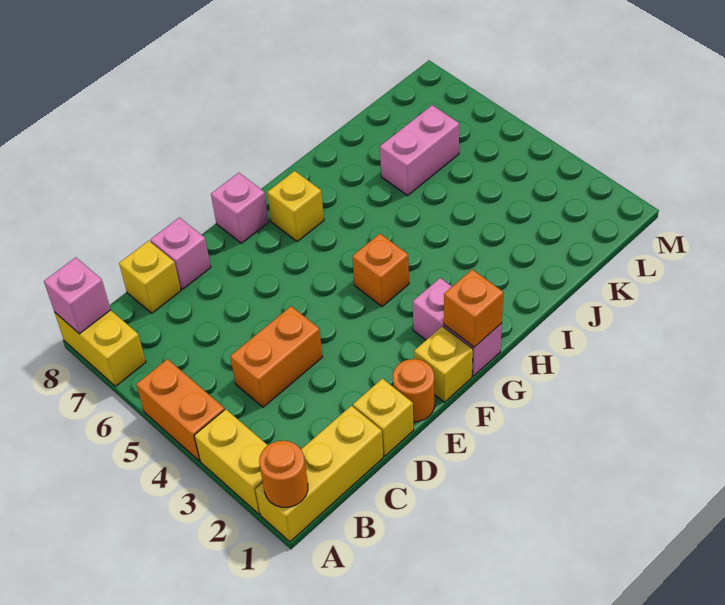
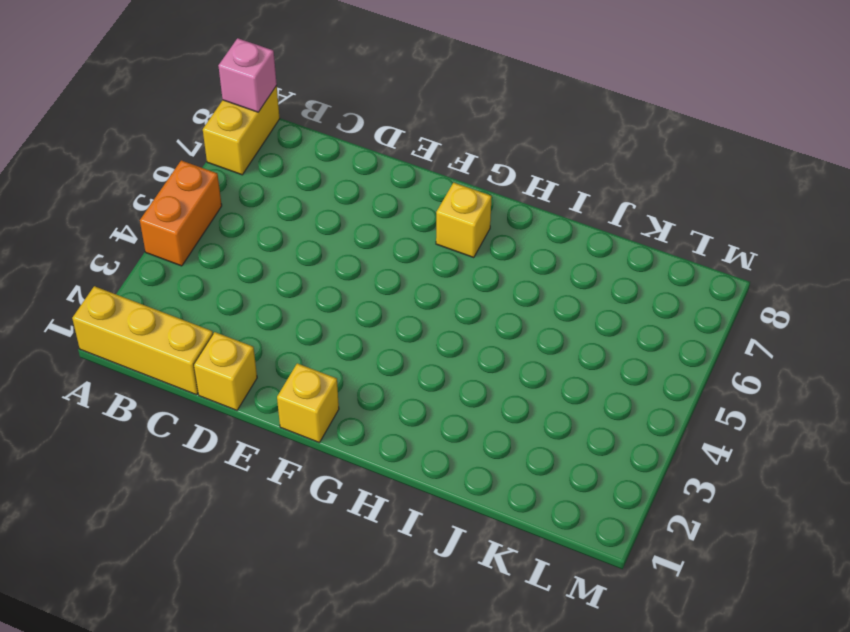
none -> yellow brick A2:A3 level 1
none -> orange brick C4:D4 level 1
none -> yellow brick C8 level 1

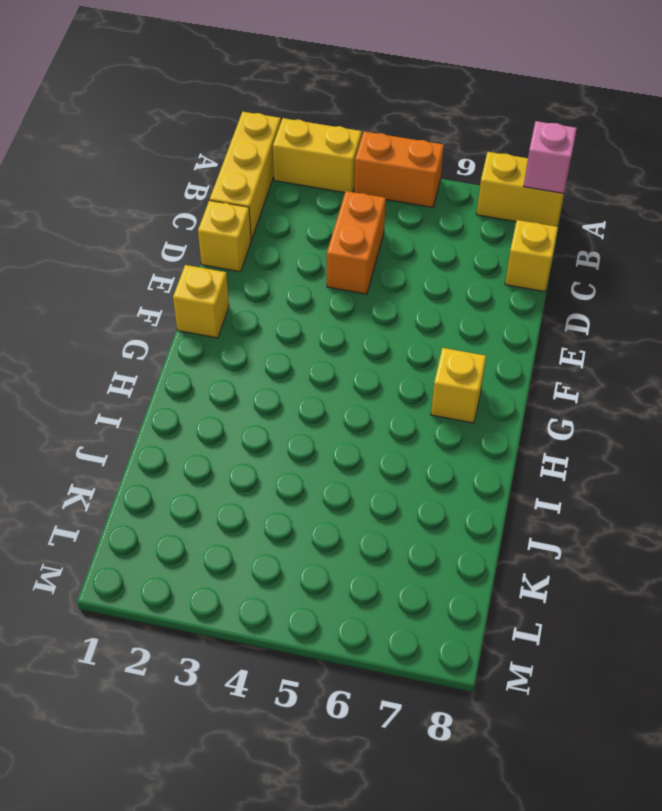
none -> pink brick D8 level 1
none -> orange round brick E1 level 1
none -> pink brick F8 level 1

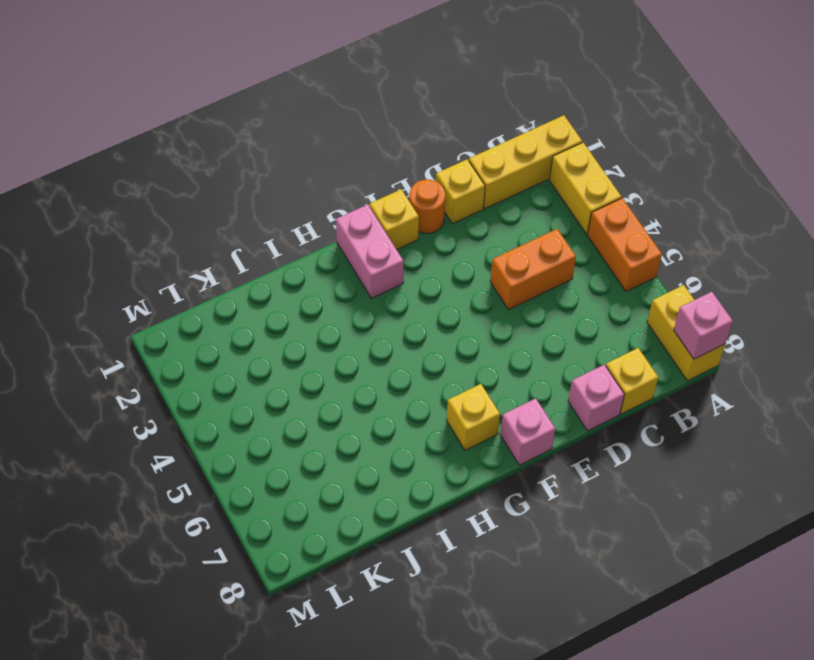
none -> orange brick G4 level 1
none -> pink brick J6:K6 level 1
none -> orange round brick A1 level 2

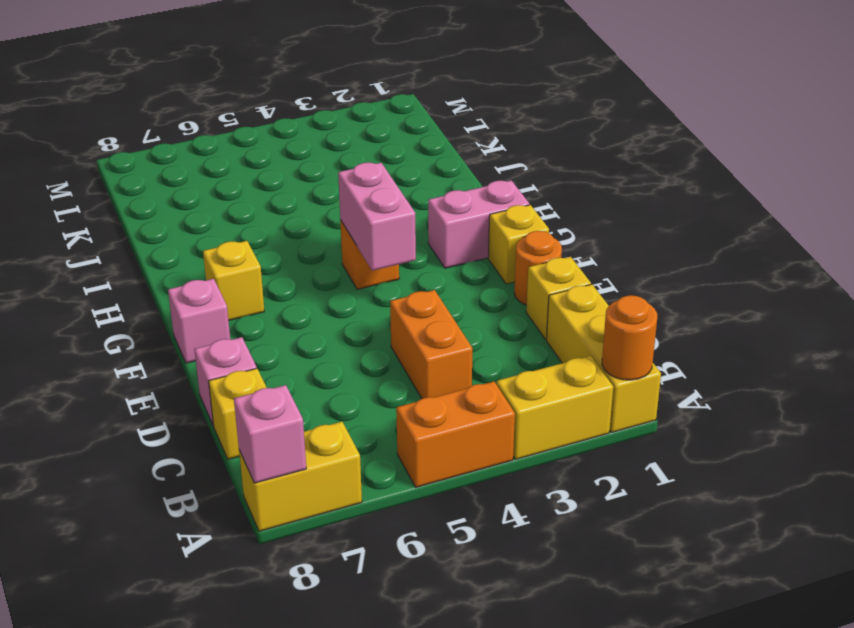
pink brick F4:G4 level 2 -> pink brick J6:K6 level 1
none -> orange brick G1 level 2

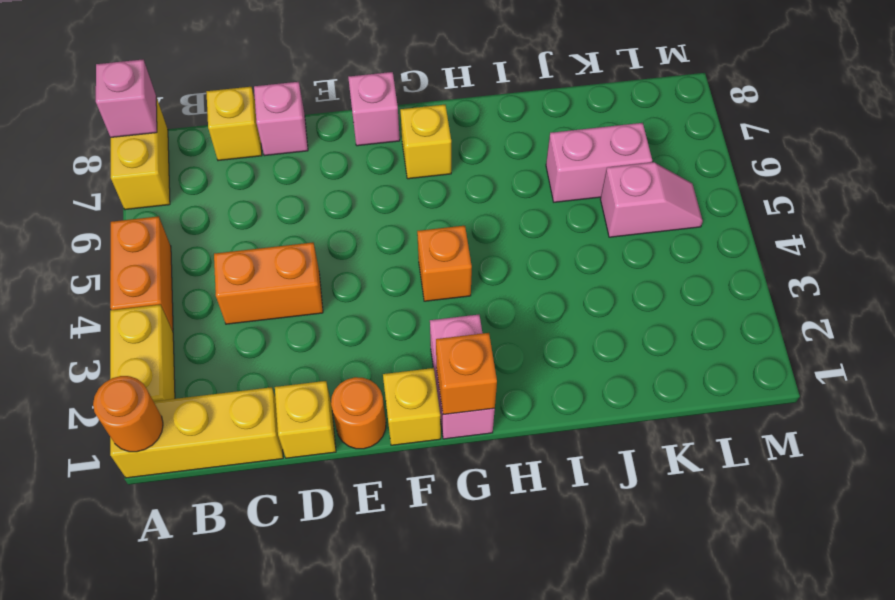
pink slope K5:L5 level 1 top K -> none

